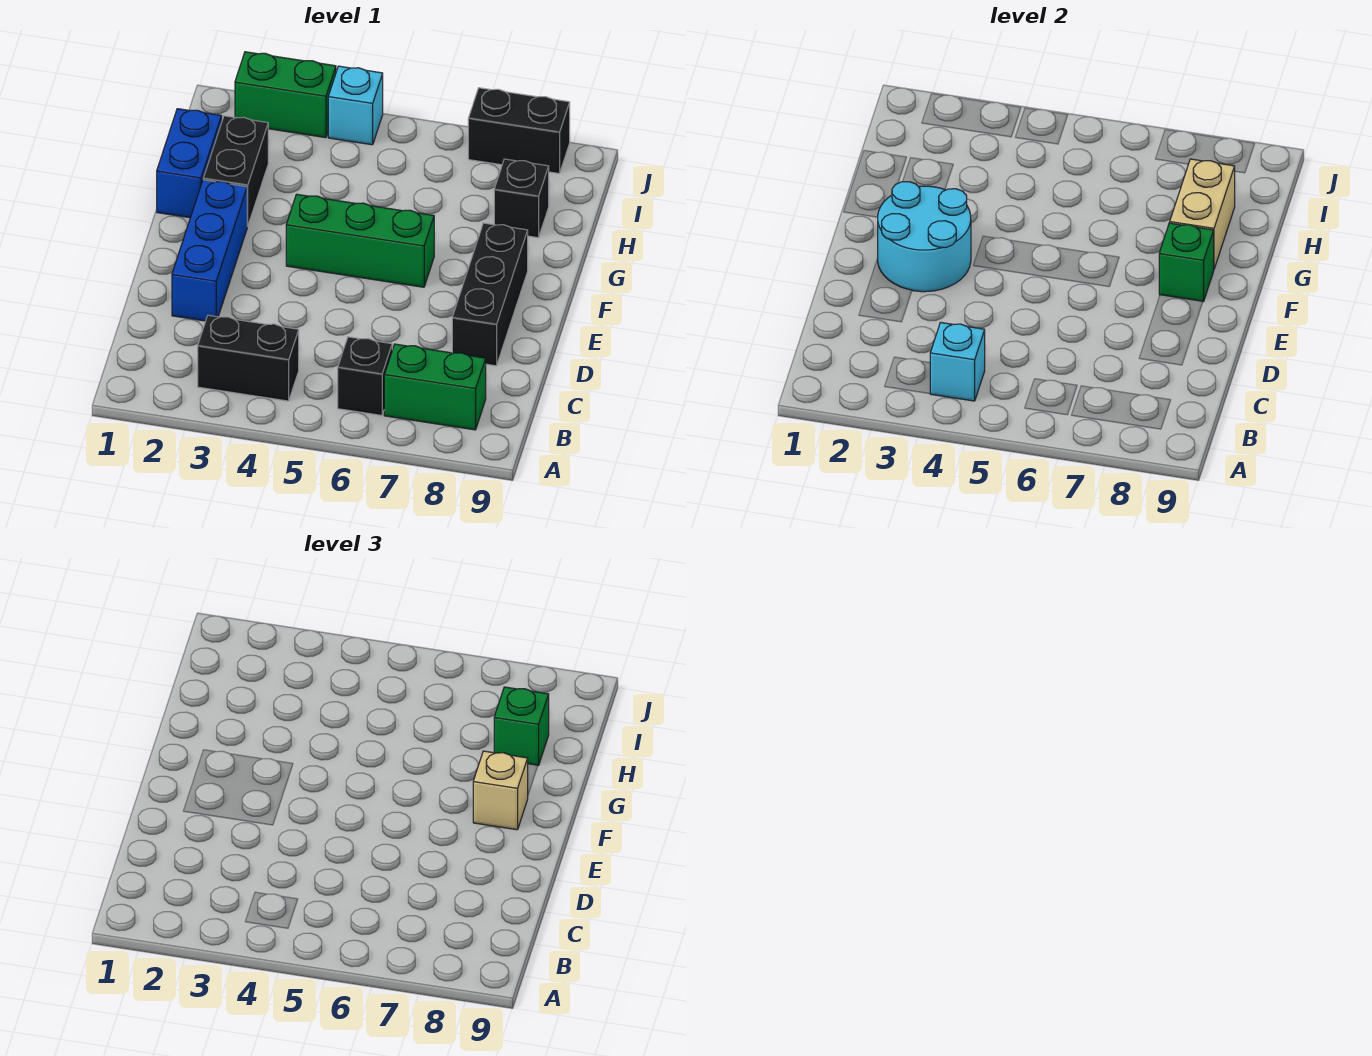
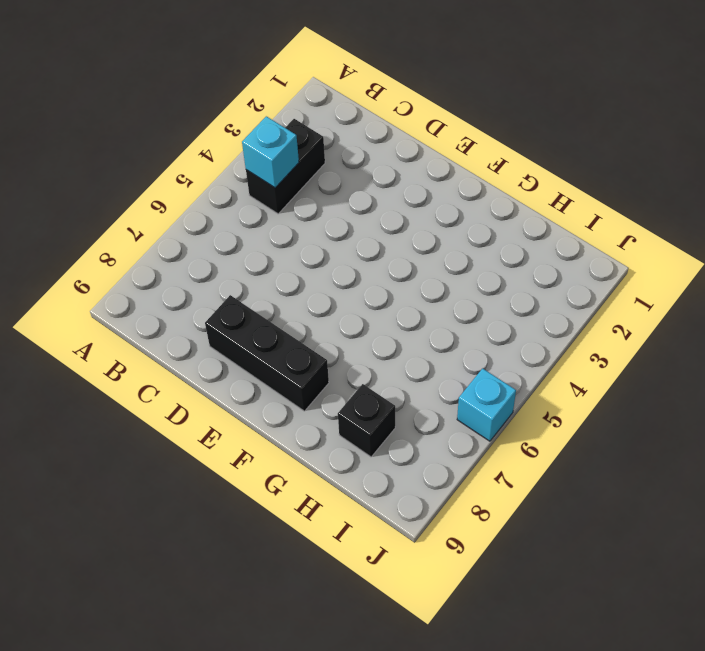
cyan brick J6 level 1 -> cyan brick J4 level 1
none -> black brick B6 level 1
none -> green brick B7:B8 level 1
none -> blue brick D2:F2 level 1

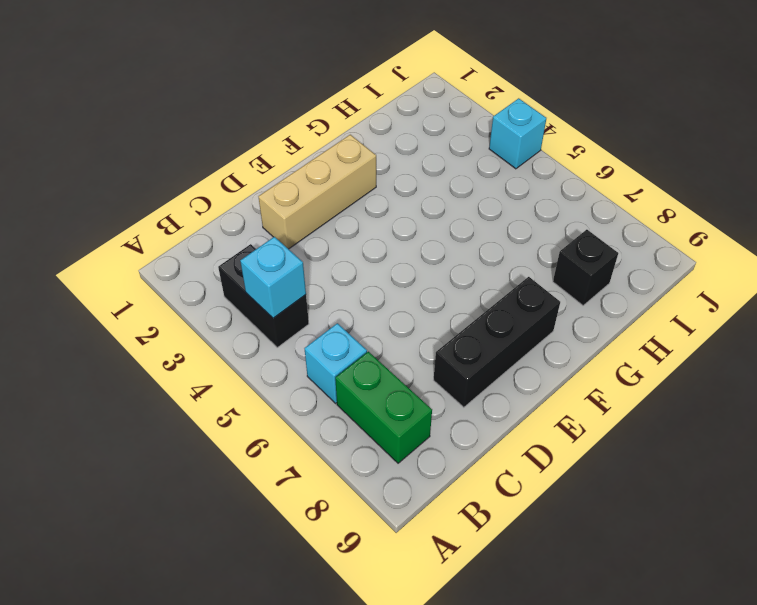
cyan brick B6 level 1 -> black brick B6 level 1
tan brick D2:F2 level 1 -> blue brick D2:F2 level 1
none -> green brick F4:F6 level 1
none -> blue brick G1:H1 level 1
none -> black brick G2:H2 level 1

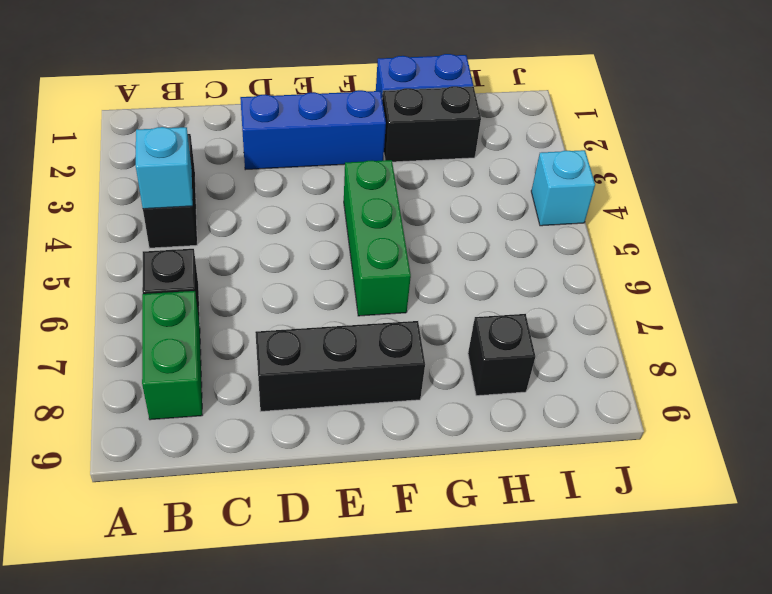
none -> green brick J2:J3 level 1
none -> black brick J7:J8 level 1
none -> cyan round brick E2:F3 level 2

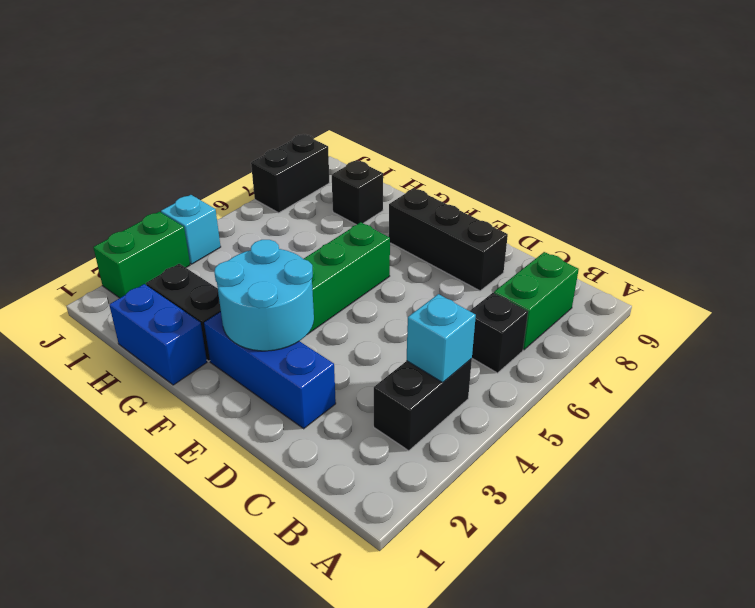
none -> green brick F8 level 2
none -> tan brick G8:H8 level 2
none -> tan brick F8 level 3

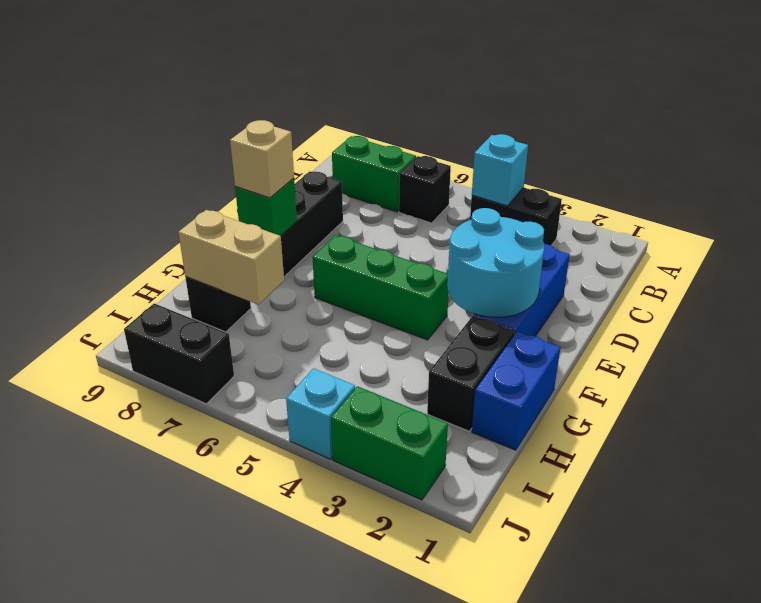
tan brick H7:H8 level 2 -> tan brick G8:H8 level 2
none -> green brick H8 level 3

